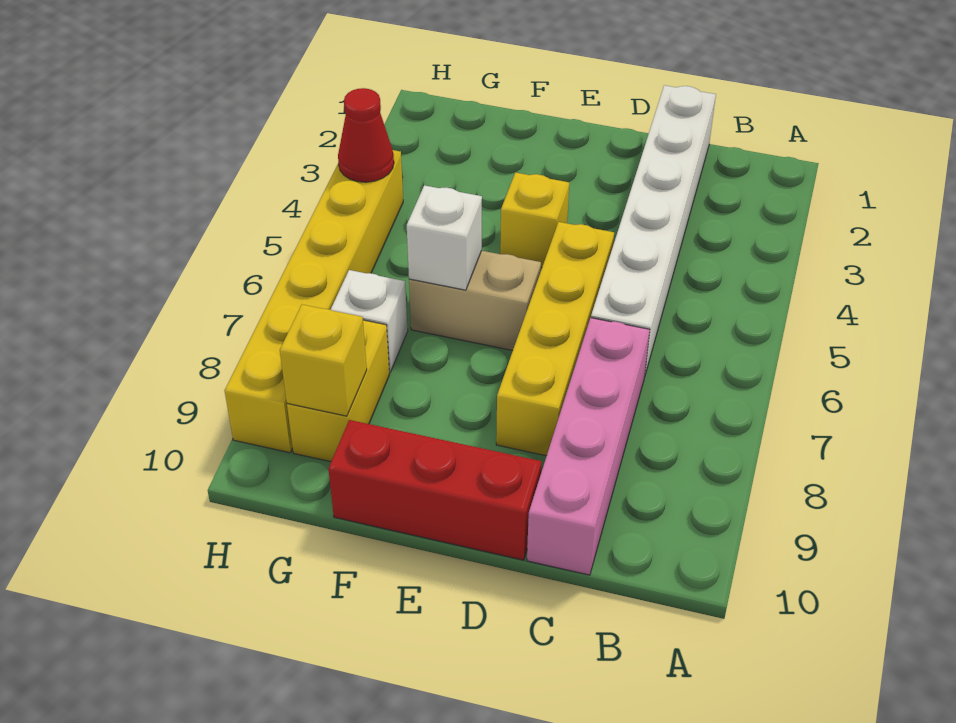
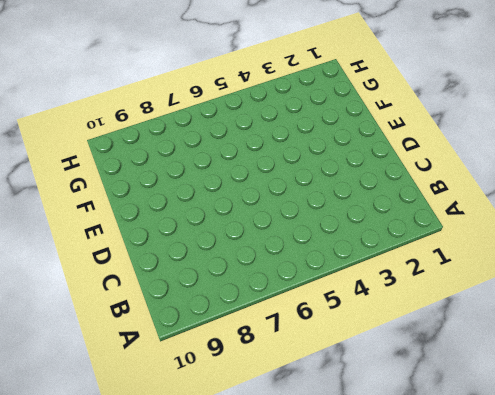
none -> white brick C1:C6 level 1
none -> pink brick C7:C10 level 1
none -> yellow brick D5:D8 level 1

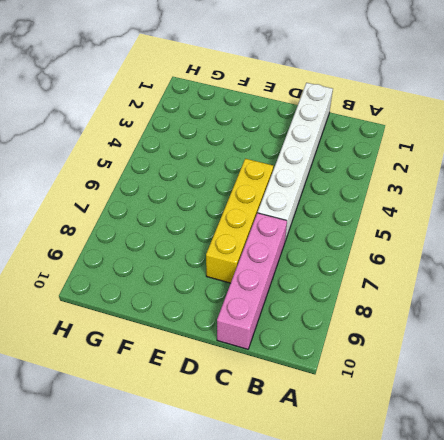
none -> red brick D10:F10 level 1
none -> yellow brick E4 level 1
none -> tan brick E6:F6 level 1

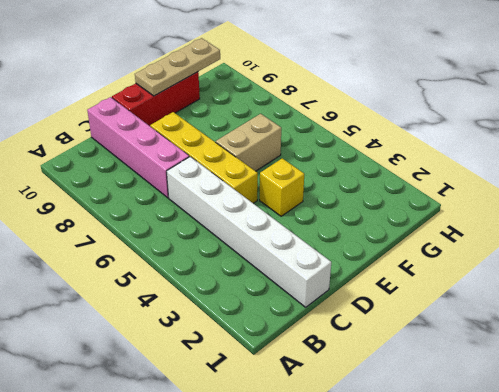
tan plate E10:G10 level 2 -> none
none -> white brick G7 level 1
none -> yellow brick G8:G9 level 1
none -> yellow brick H4:H9 level 1

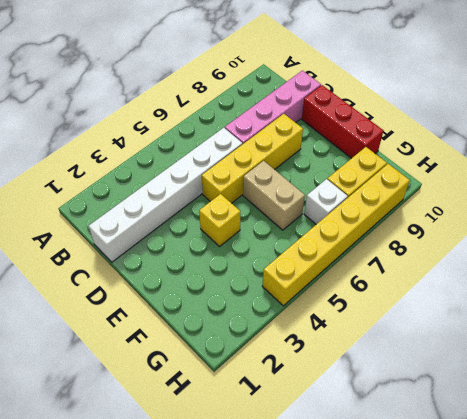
none -> white brick F6 level 2
none -> yellow brick G9 level 2
none -> red cone H4 level 2

